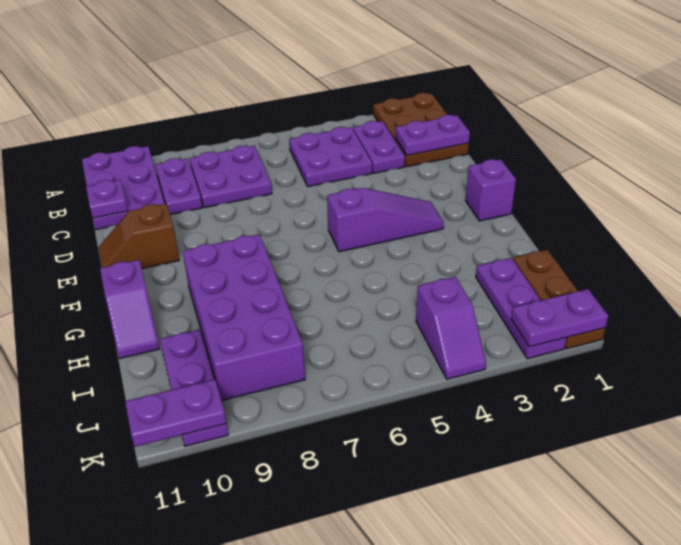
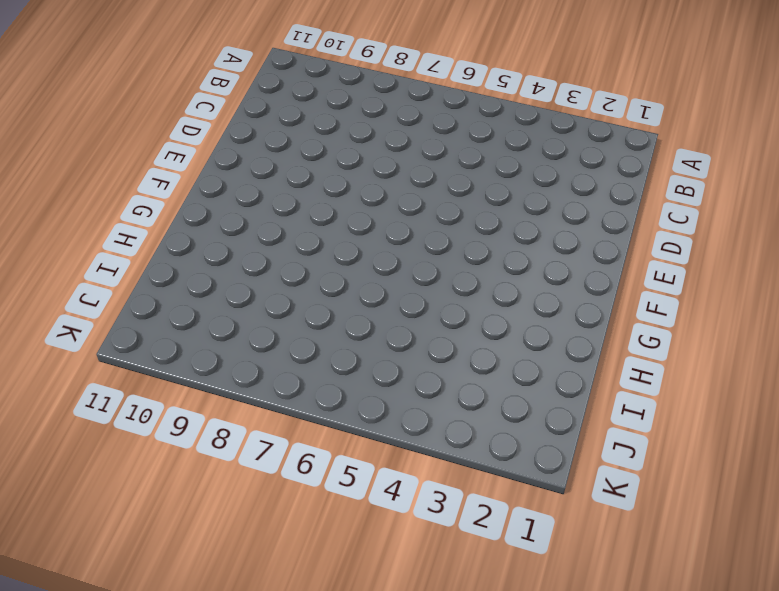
none -> brown plate A1:C2 level 1
none -> purple plate A10:C11 level 1
none -> purple plate B3:C3 level 1

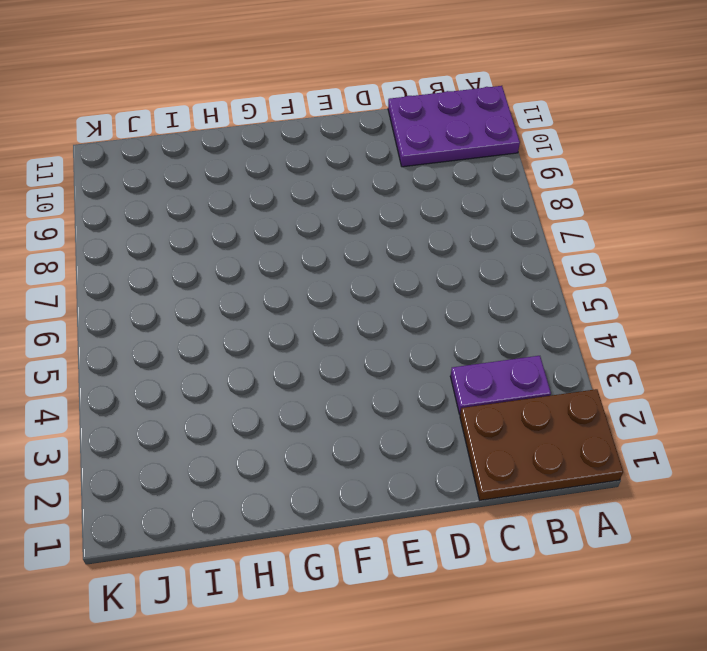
none -> purple plate B4:C5 level 1
none -> purple plate B7:C8 level 1
none -> purple plate B9:C9 level 1

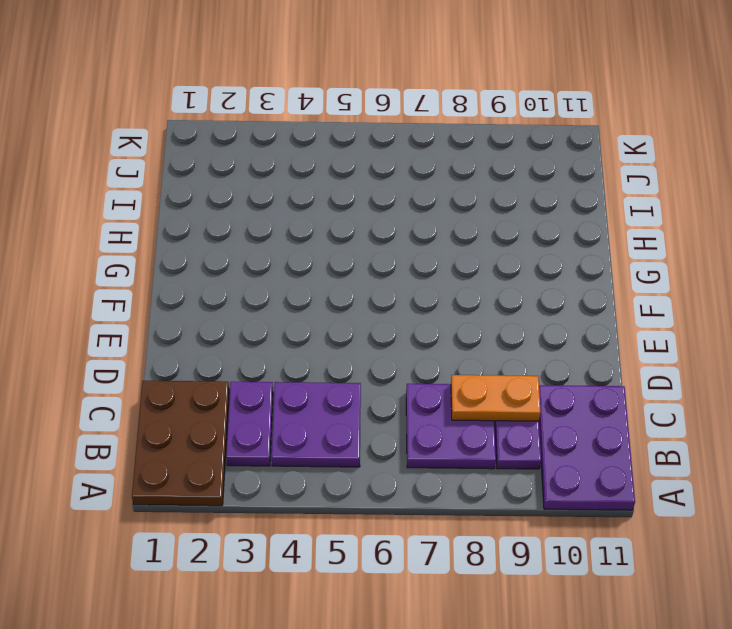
orange plate C8:C9 level 2 -> none
none -> brown slope E10:E11 level 1 top 10
none -> purple brick F1 level 1
none -> purple slope F3:F5 level 1 top 5

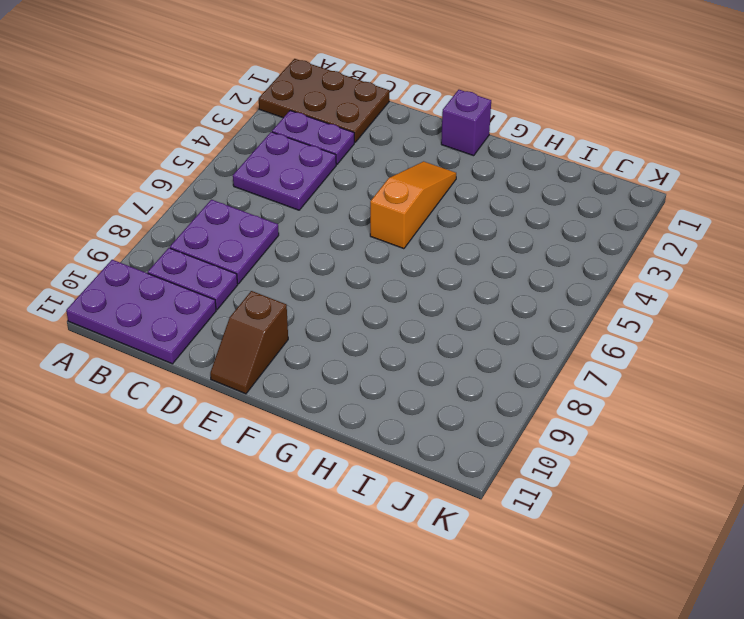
orange slope F3:F5 level 1 top 5 -> purple slope F3:F5 level 1 top 5
none -> purple brick G8:J9 level 1
none -> purple slope G11:H11 level 1 top G
none -> brown plate I1:K1 level 1

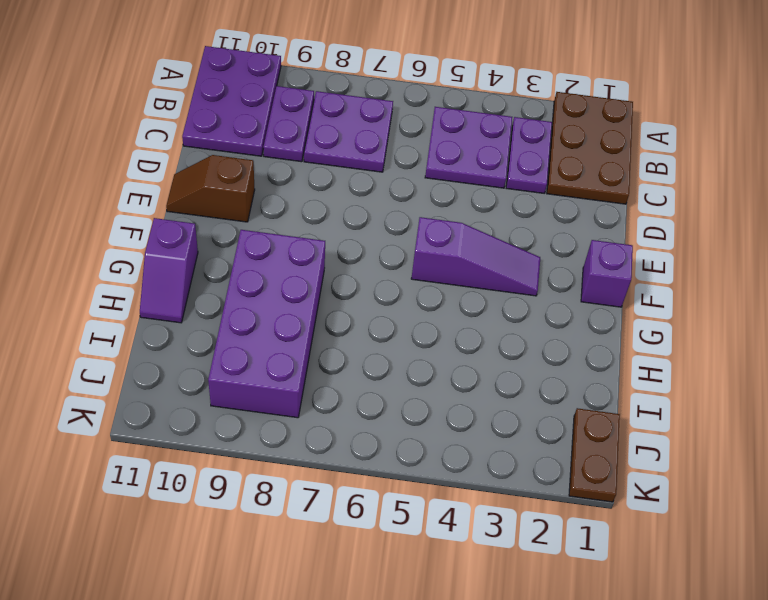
brown plate J1:K1 level 1 -> brown plate I1:K1 level 1
none -> purple plate I2:K2 level 1
none -> purple plate I10:K10 level 1
none -> purple slope J4:K4 level 1 top J

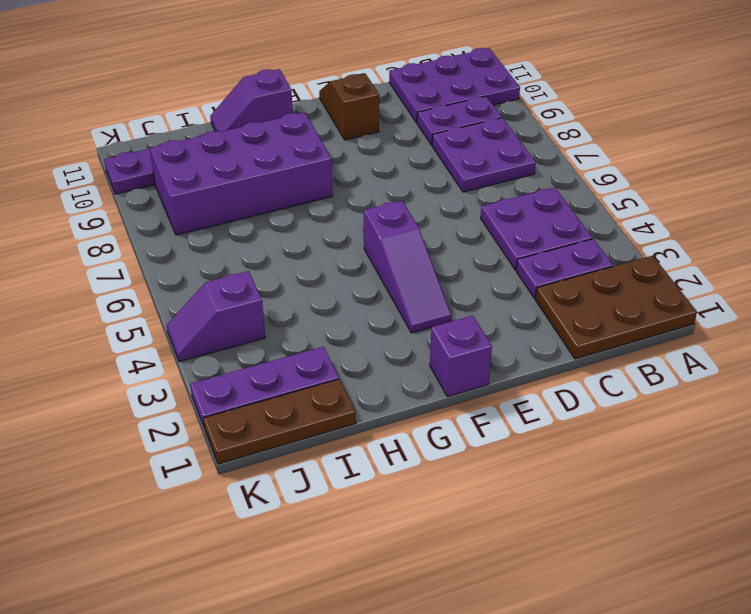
none -> purple plate C1:C2 level 2
none -> purple plate C11 level 2
none -> purple plate K1:K2 level 2

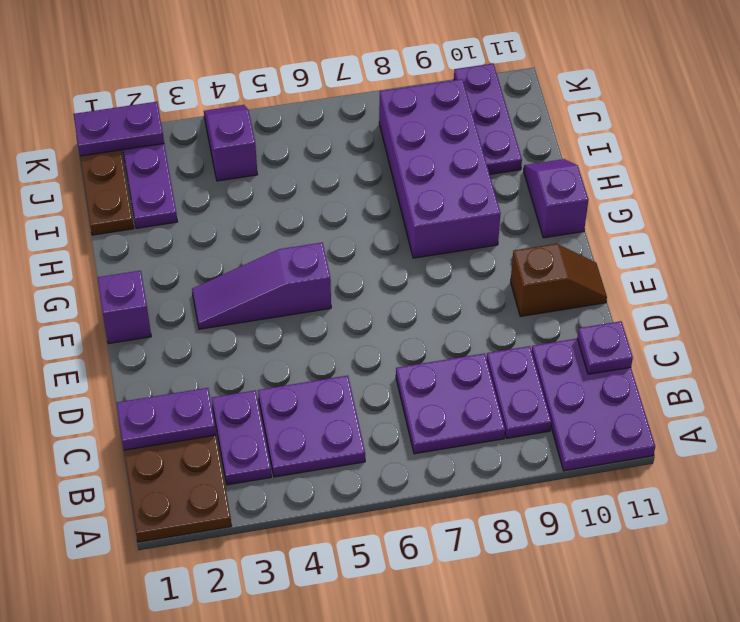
none -> purple plate K10:K11 level 2

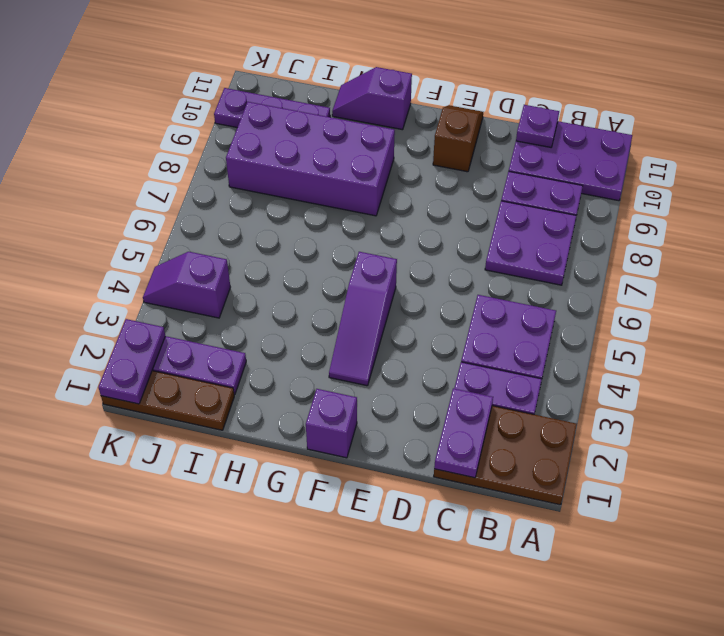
none -> purple plate K10:K11 level 2

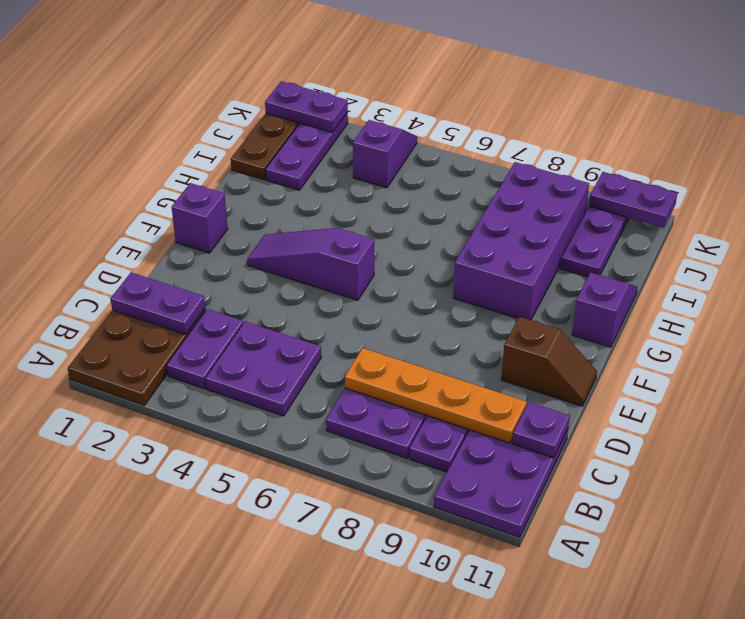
orange plate C7:C10 level 2 -> none

